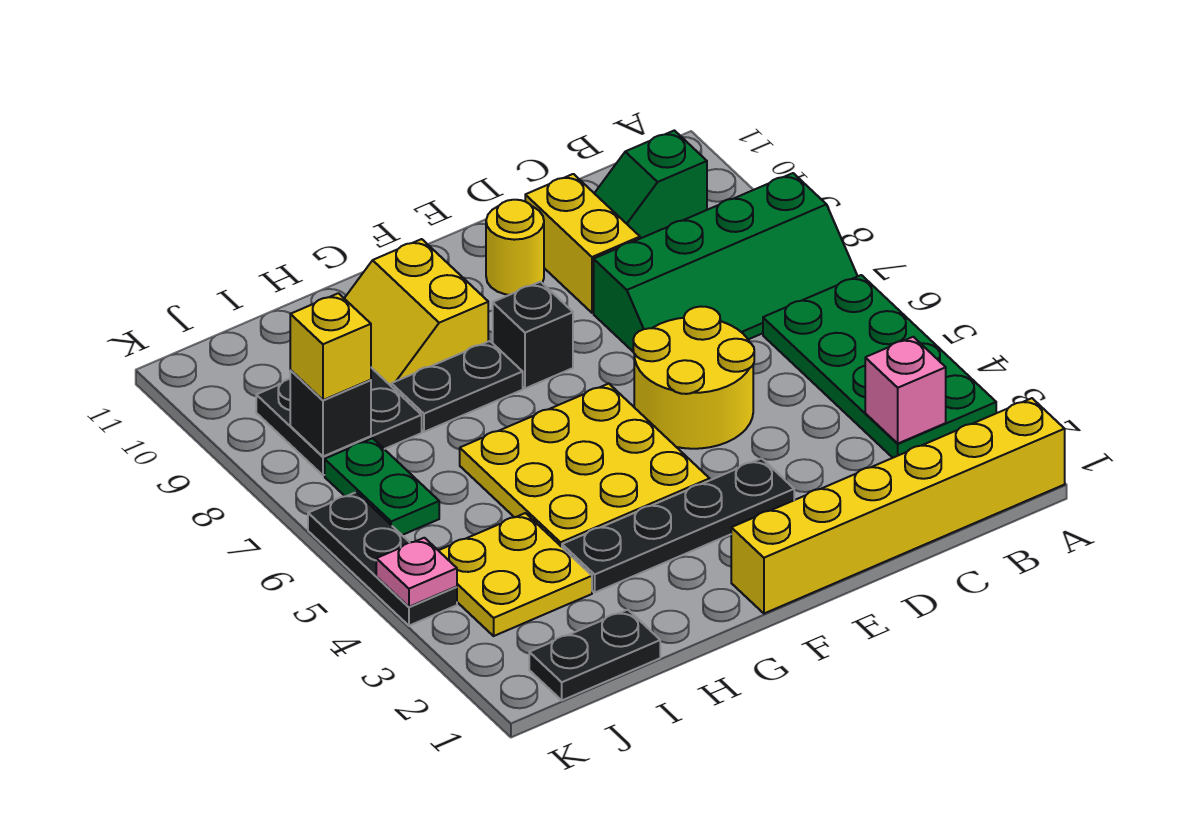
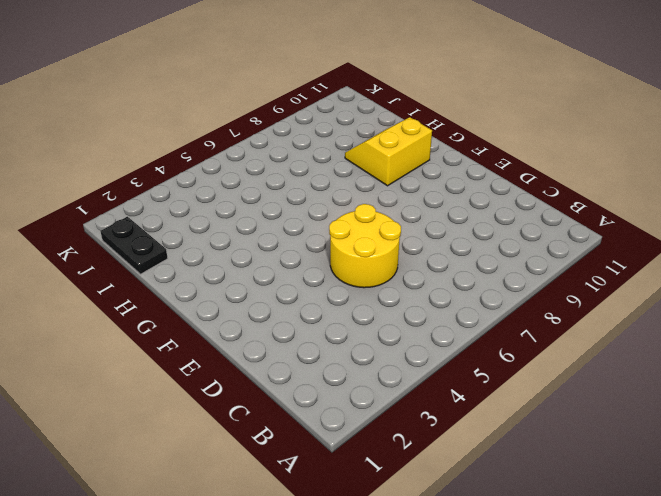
none -> yellow brick A1:F1 level 1
none -> green plate A3:B6 level 1
none -> green slope A7:D8 level 1 top 8

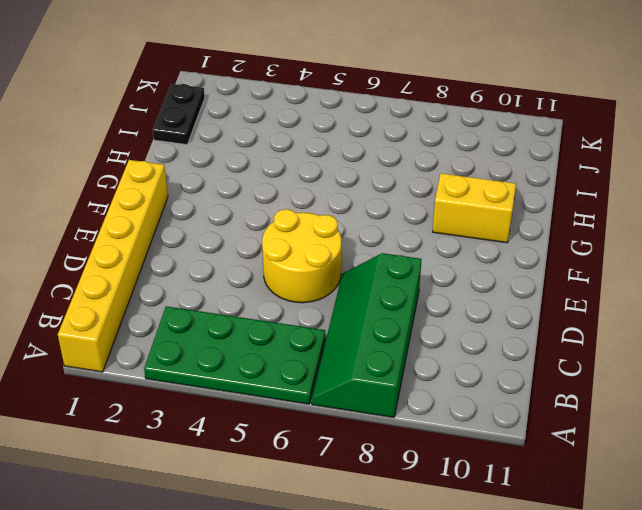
none -> green slope B10:C10 level 1 top B
none -> yellow brick D9:D10 level 1
none -> black plate E3:H3 level 1

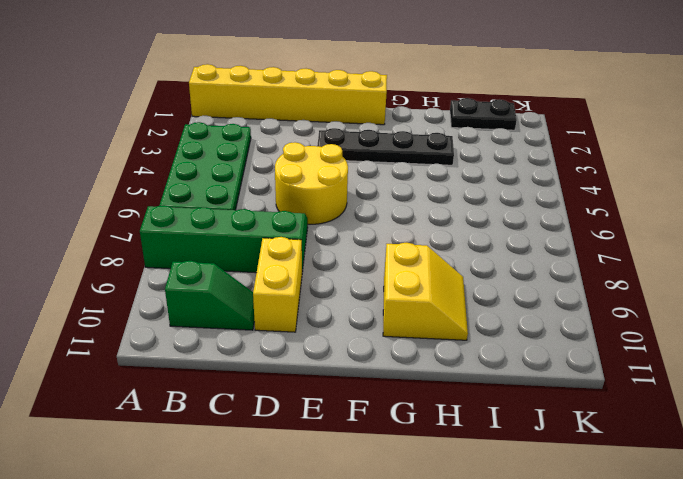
none -> yellow round brick E10 level 1
none -> yellow plate F4:H6 level 1
none -> black brick F8 level 1

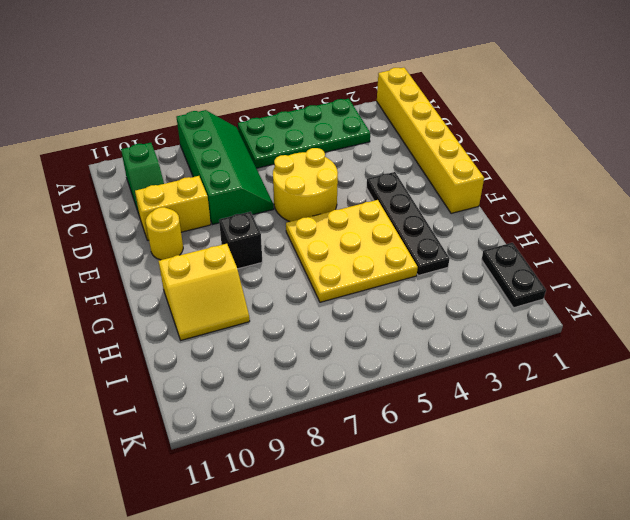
none -> black plate G8:H8 level 1
none -> yellow plate I3:J4 level 1
none -> black plate I8:J9 level 1

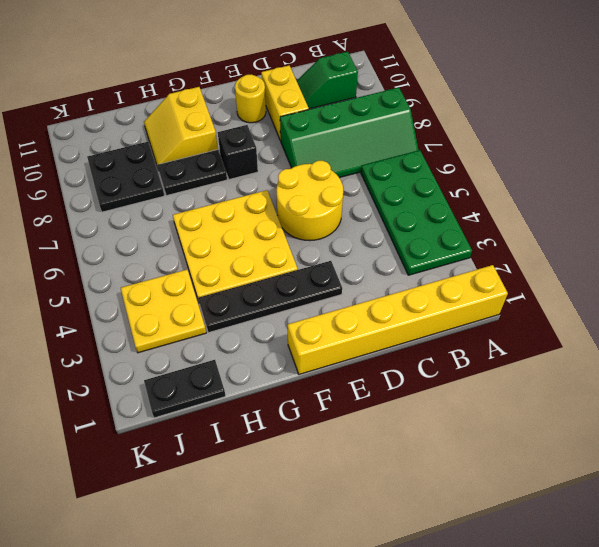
none -> green plate J6:J7 level 1
none -> black plate K4:K6 level 1
none -> pink brick B3 level 2

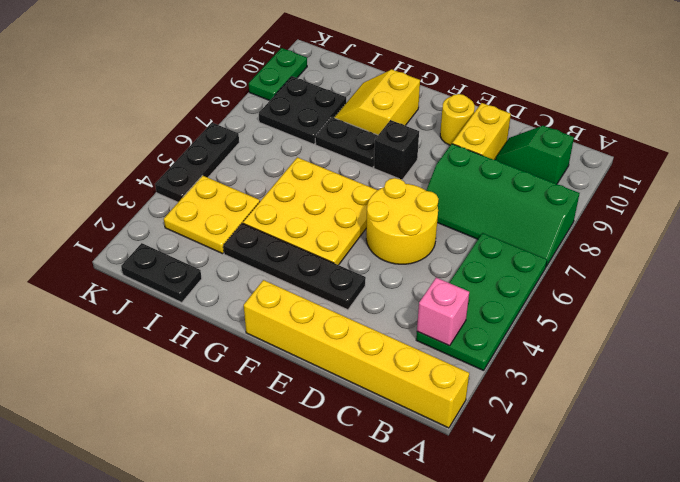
green plate K9:K10 level 1 -> green plate J6:J7 level 1
none -> black brick J8 level 2
none -> pink plate K4 level 2
none -> yellow brick J8 level 3

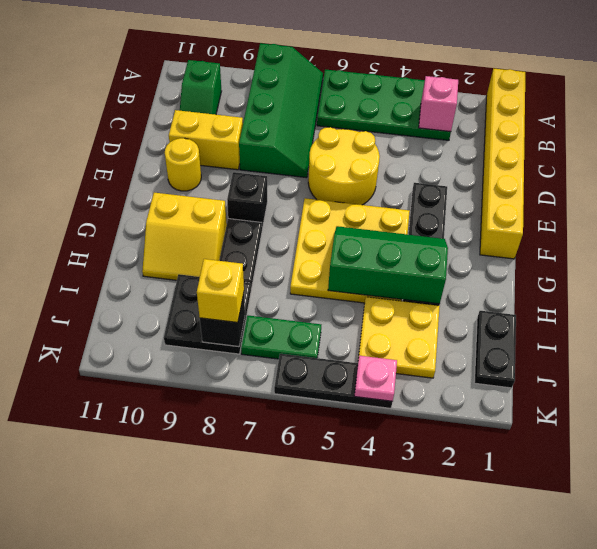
green slope G3:H5 level 2 top H -> none

